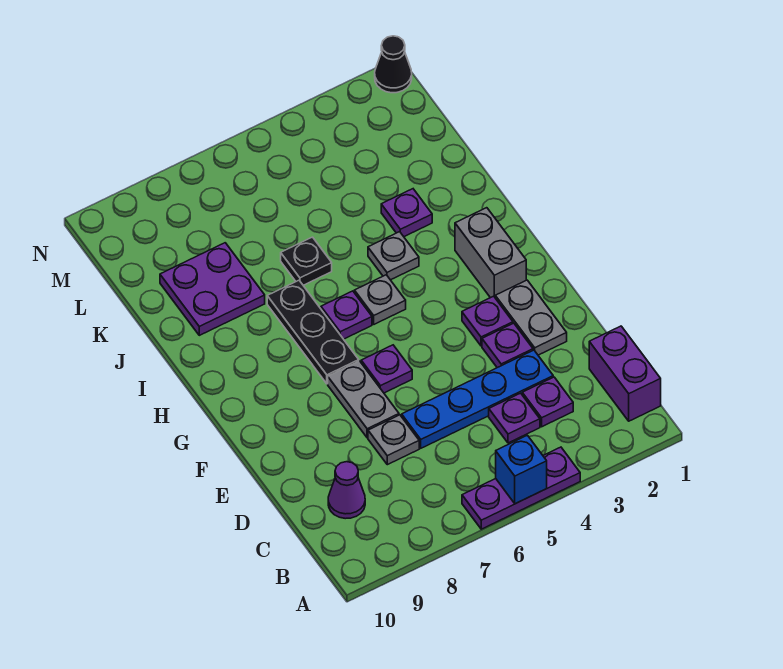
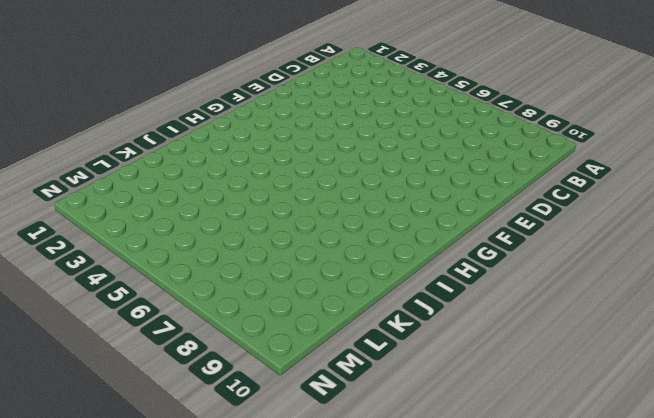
none -> purple plate A4:A6 level 1
none -> purple brick B1:C1 level 1
none -> purple plate C3 level 1

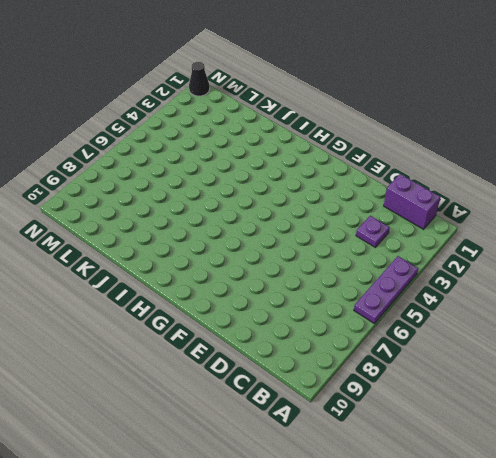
none -> purple plate C4 level 1
none -> purple cone C9 level 1
none -> blue plate D3:D6 level 1

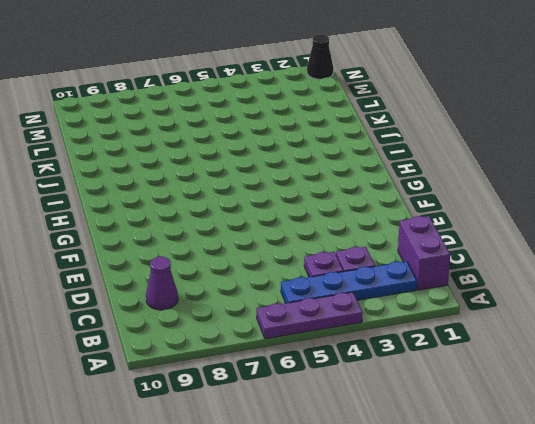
blue plate B2:B5 level 1 -> blue plate D3:D6 level 1
none -> grey plate D7 level 1
none -> grey plate E2:F2 level 1
none -> purple plate E3 level 1

